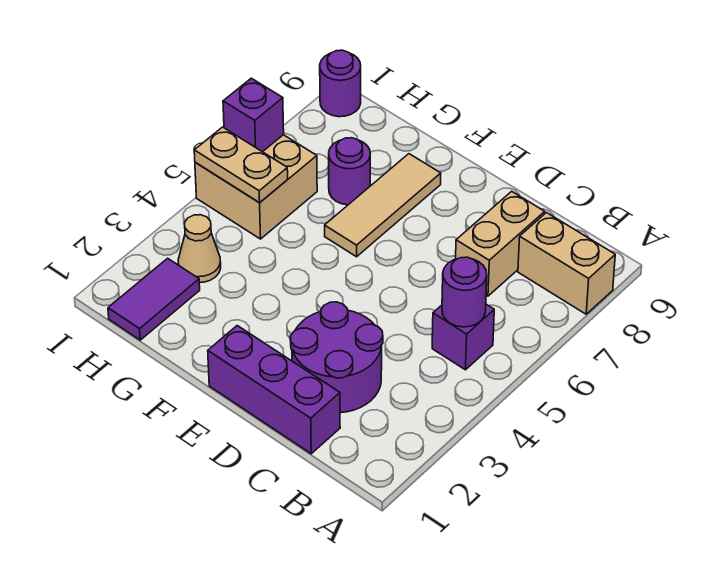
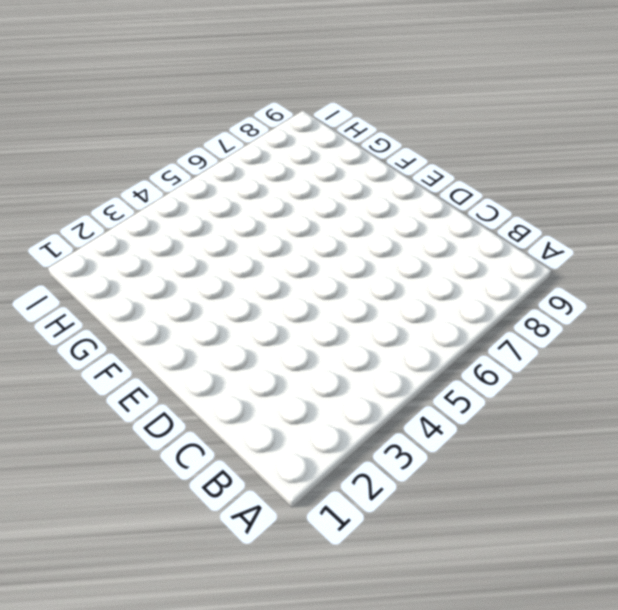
none -> tan brick A8:B8 level 1
none -> purple brick B5 level 1
none -> purple brick C1:E1 level 1

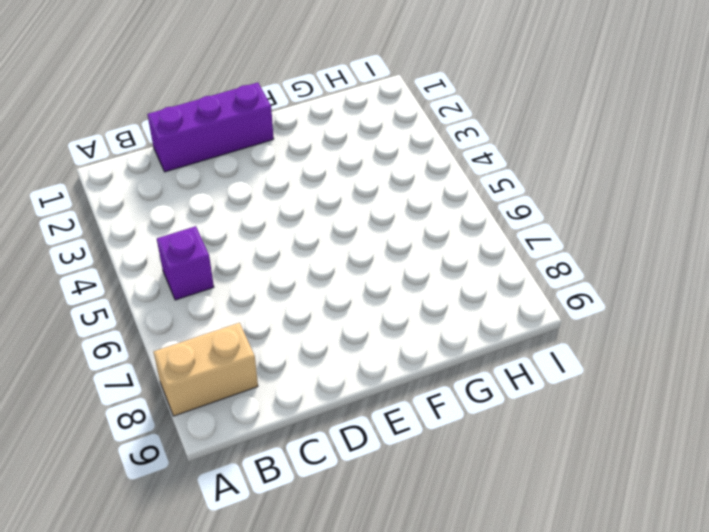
none -> purple round brick C2:D3 level 1
none -> tan brick C7:C8 level 1
none -> tan tile F6:F8 level 1

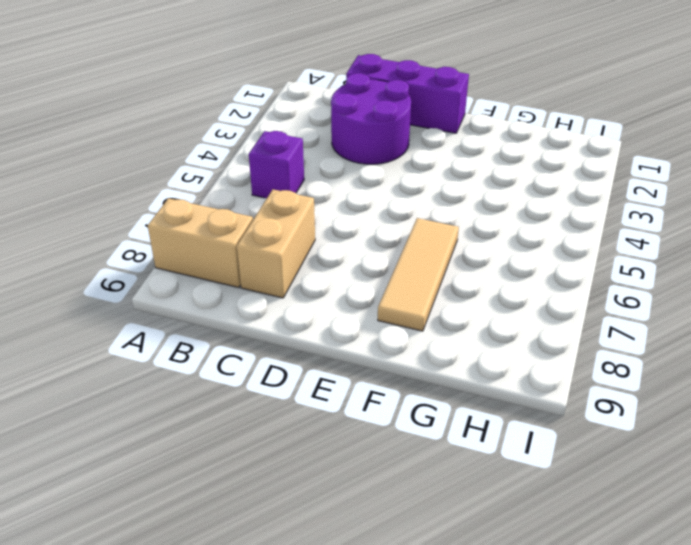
none -> purple round brick G7 level 1
none -> purple tile H1:H2 level 1
none -> tan cone H3 level 1

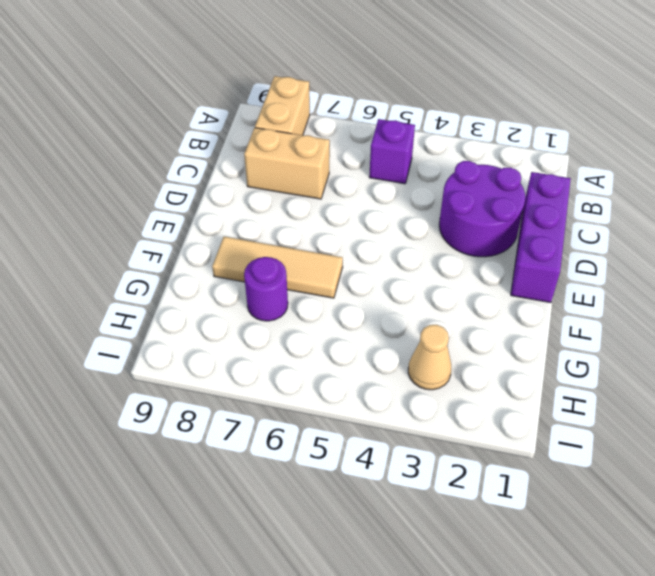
none -> purple tile H1:H2 level 1
none -> tan brick H5:I6 level 1
none -> purple round brick I9 level 1

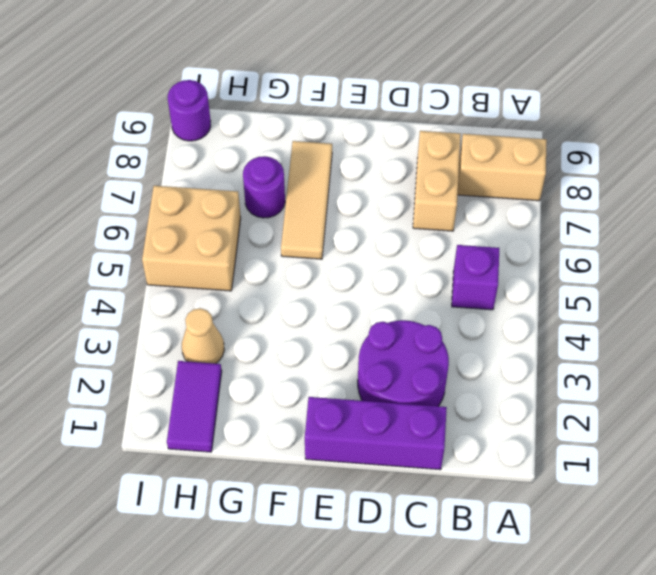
none -> purple round brick B5 level 2
none -> tan plate H5:I5 level 2
none -> purple brick I6 level 2

